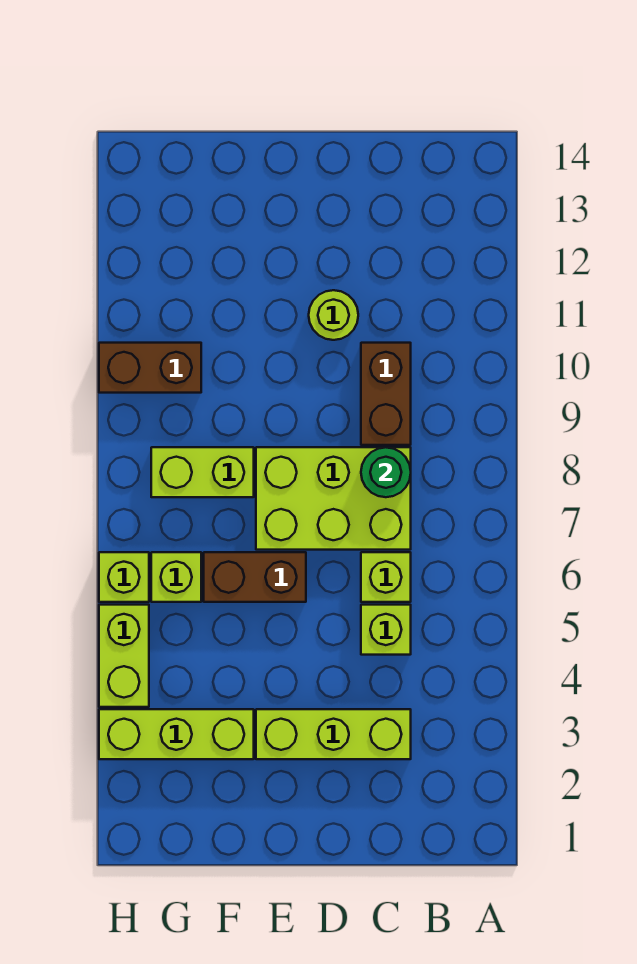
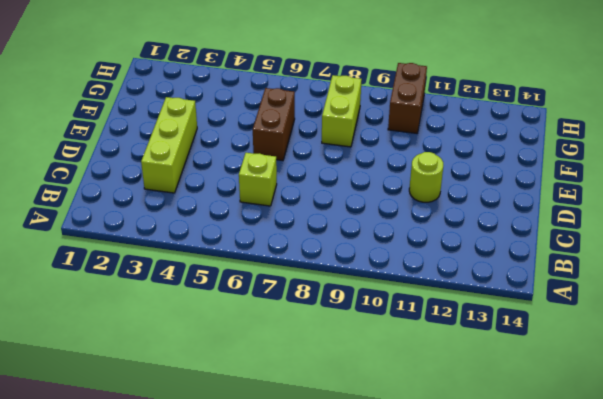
none -> lime brick C5 level 1
none -> lime brick C7:E8 level 1
none -> brown brick C9:C10 level 1

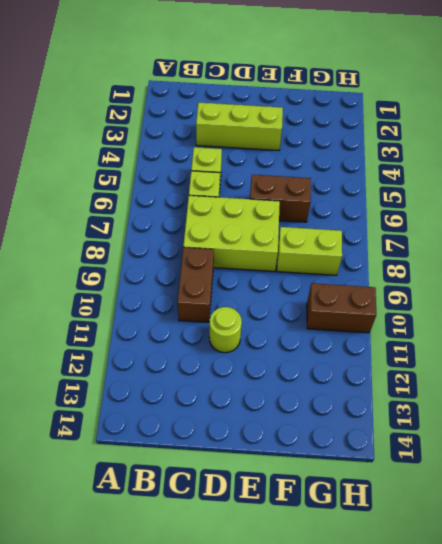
none -> lime brick F3:H3 level 1
none -> lime brick G6 level 1
none -> lime brick H4:H5 level 1

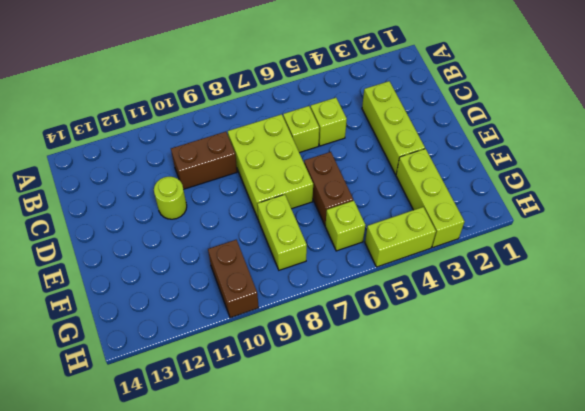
none -> lime brick H6 level 1
none -> green round brick C8 level 2

